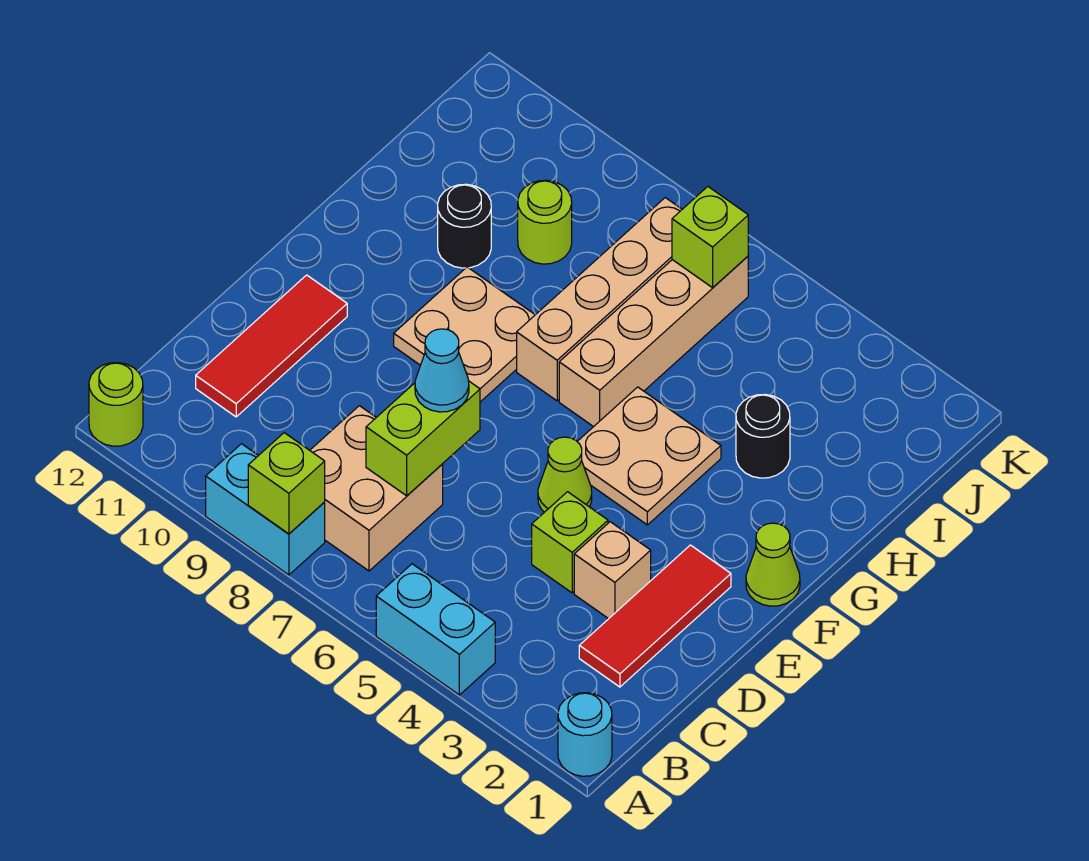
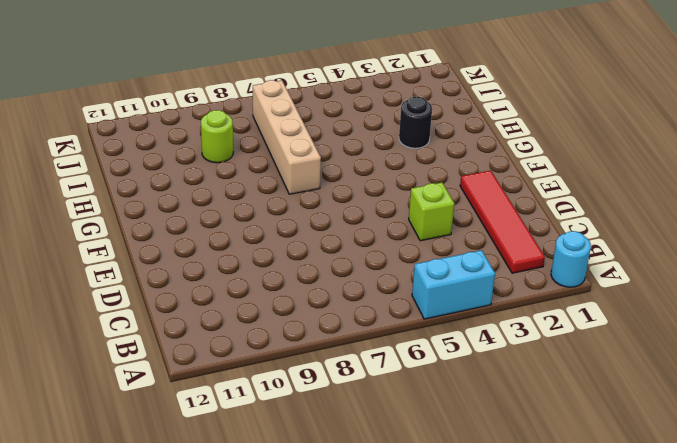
red tile B2:E2 level 1 -> red tile C2:E2 level 1
none -> cyan brick A8:A9 level 1
none -> lime round brick A12 level 1
none -> tan brick B7:C8 level 1

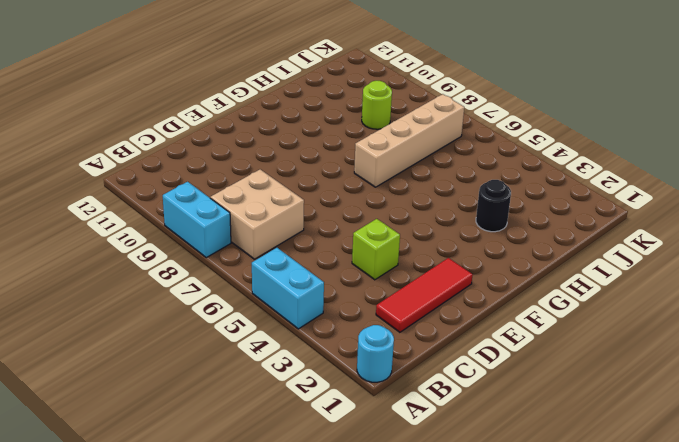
none -> lime round brick A12 level 1
none -> red tile C11:E11 level 1
none -> tan brick D3 level 1

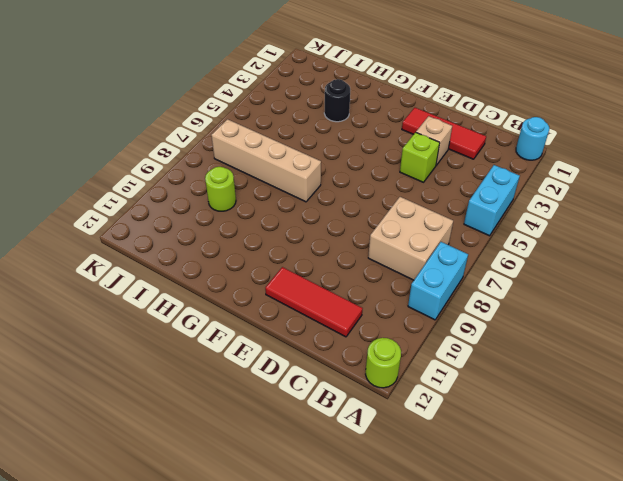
none -> lime cone E5 level 1
none -> lime cone F1 level 1
none -> tan plate F4:G5 level 1

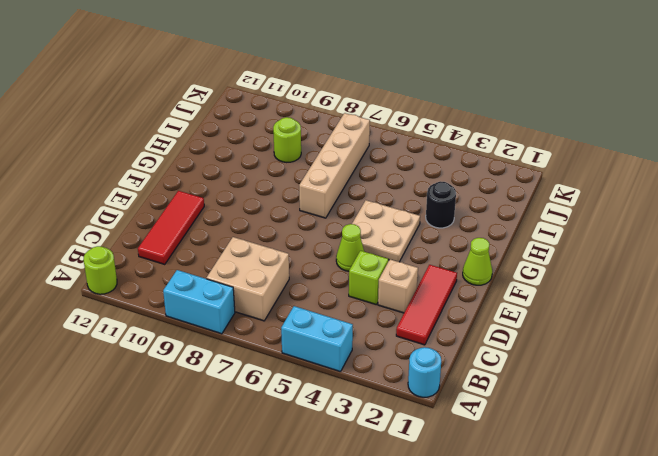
none -> tan plate F8:G9 level 1
none -> tan brick G6:J6 level 1
none -> black round brick H10 level 1

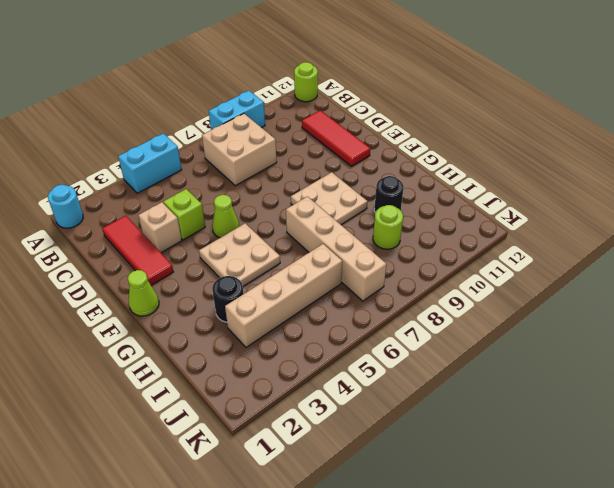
tan brick I3:I6 level 1 -> tan brick G6:J6 level 1
none -> lime brick A8 level 2
none -> lime brick C7:D7 level 2
none -> lime brick J6 level 2

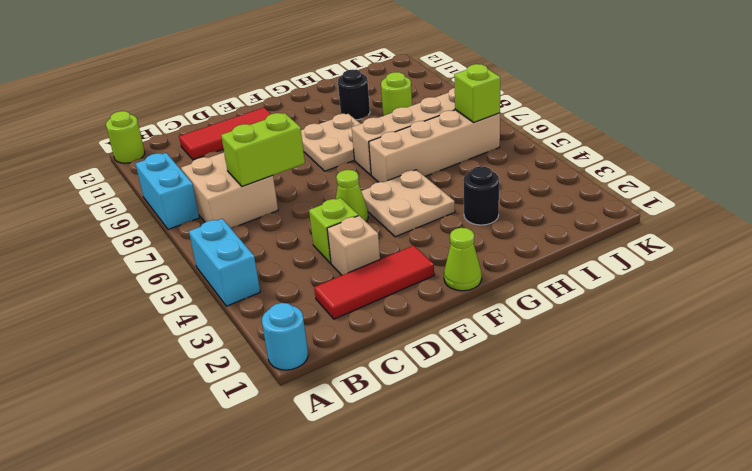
none -> lime brick A8 level 2
none -> cyan cone D7 level 3

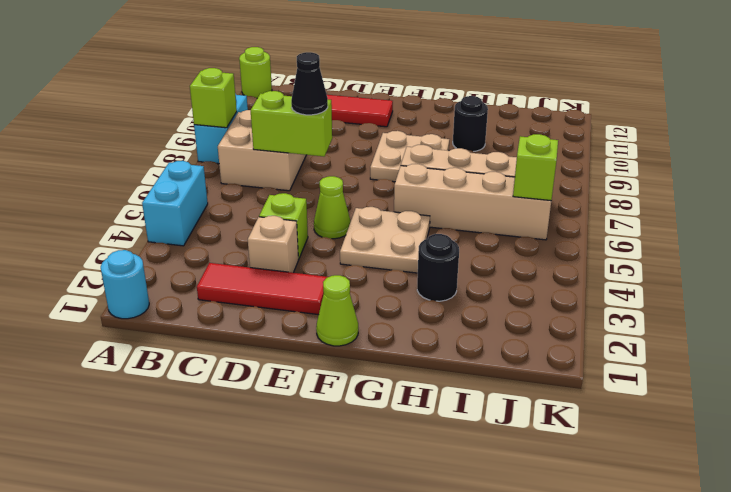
black cone D7 level 3 -> cyan cone D7 level 3
none -> lime round brick I9 level 1

